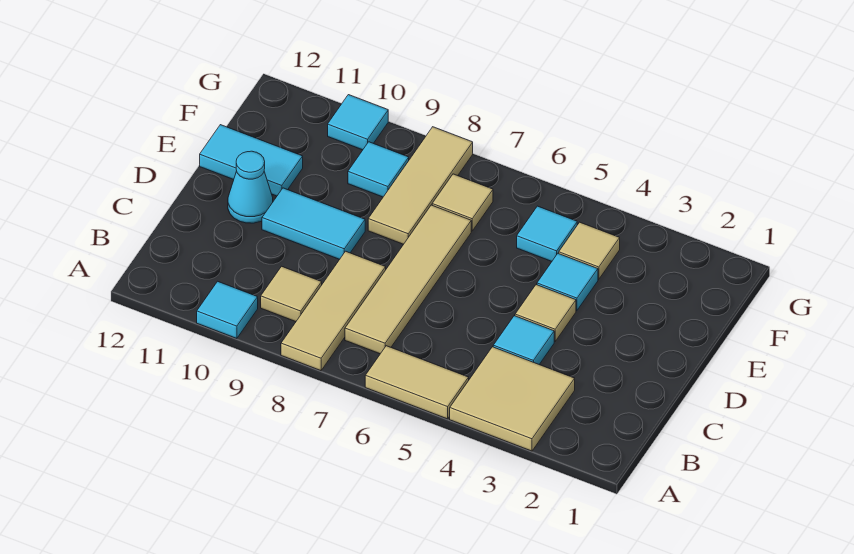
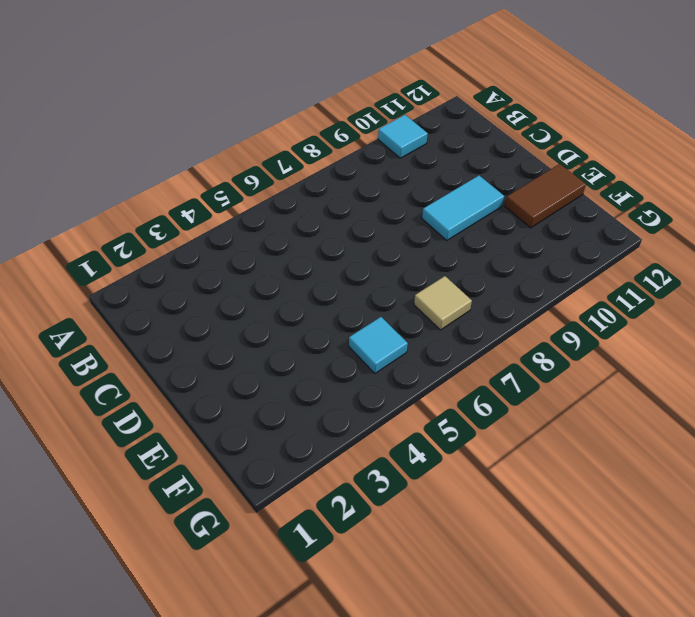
brown tile E11:E12 level 1 -> cyan tile E11:E12 level 1
none -> tan tile A3:B4 level 1
none -> tan tile A5:A6 level 1
none -> tan tile A8:C8 level 1

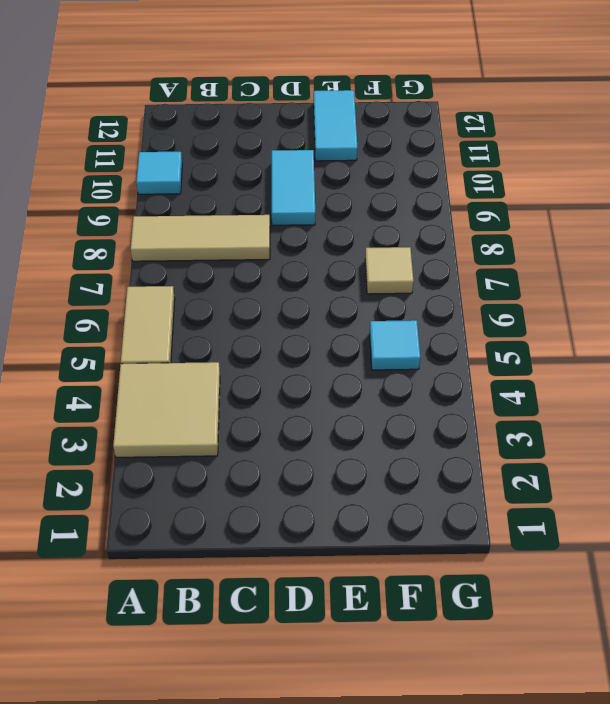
none -> tan tile B7:E7 level 1
none -> tan tile B9 level 1
none -> cyan tile C4 level 1

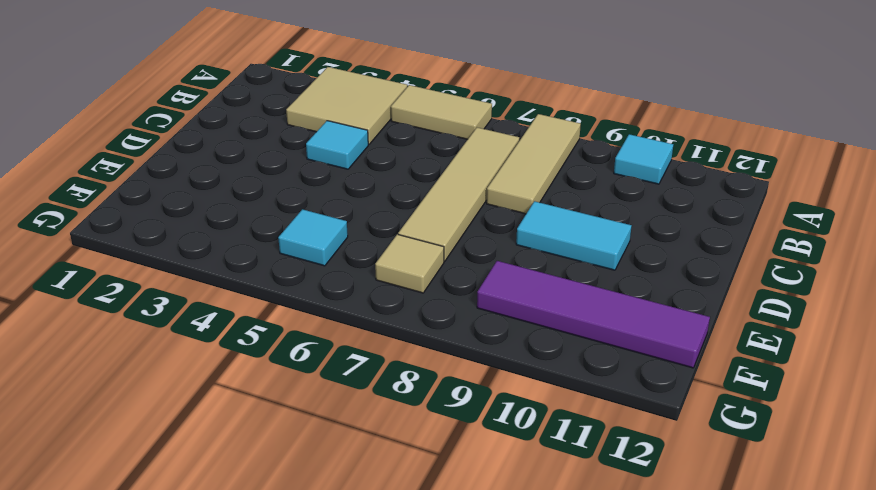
purple tile F9:F12 level 1 -> cyan tile F9 level 1
none -> tan tile B9 level 1
none -> tan tile D4 level 1
none -> cyan cone D11 level 1

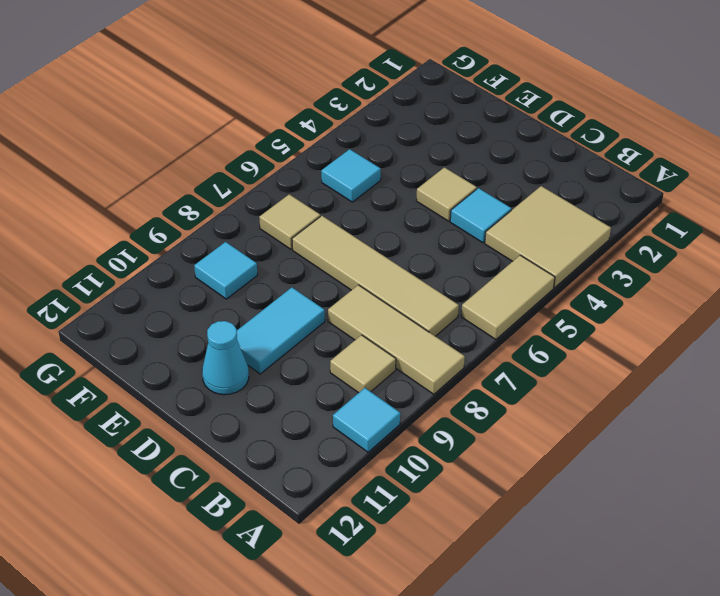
none -> cyan tile E4 level 1
none -> tan tile E8:G8 level 1
none -> cyan tile E11:E12 level 1

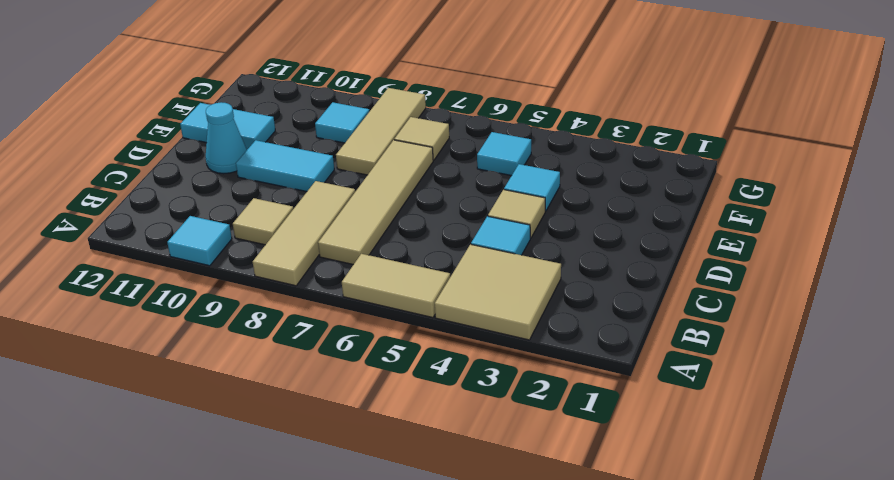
none -> tan tile F4 level 1
none -> cyan tile G10 level 1

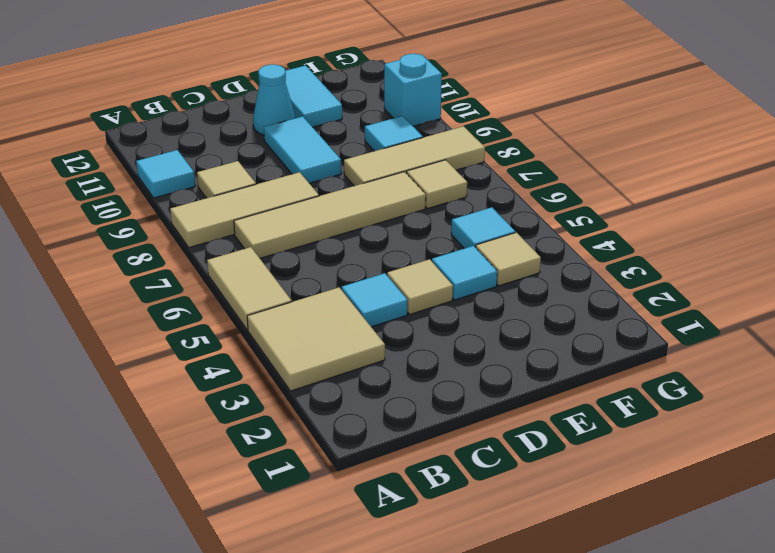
cyan brick G10 level 1 -> cyan tile G10 level 1

